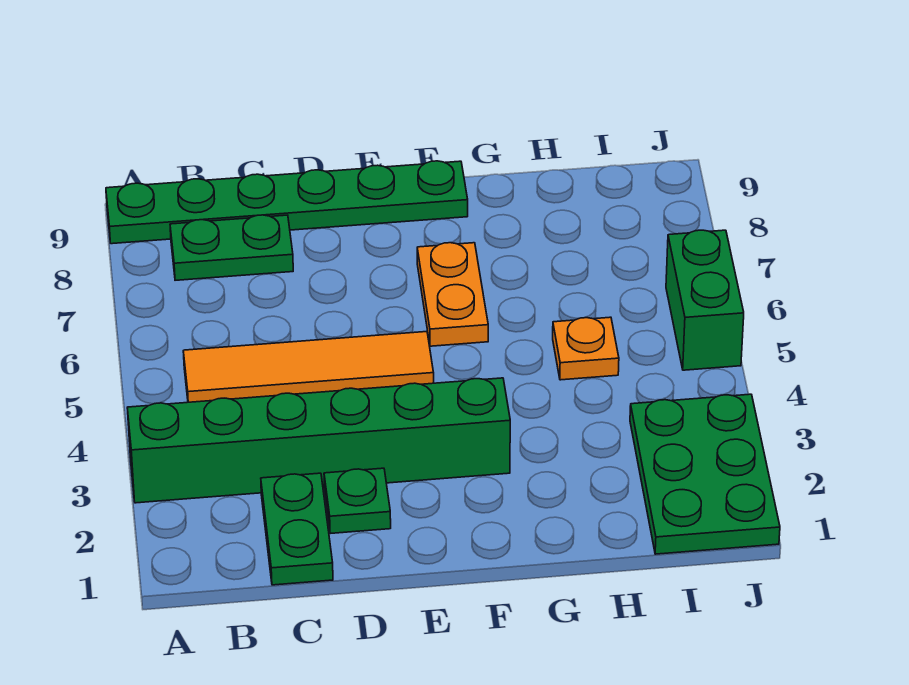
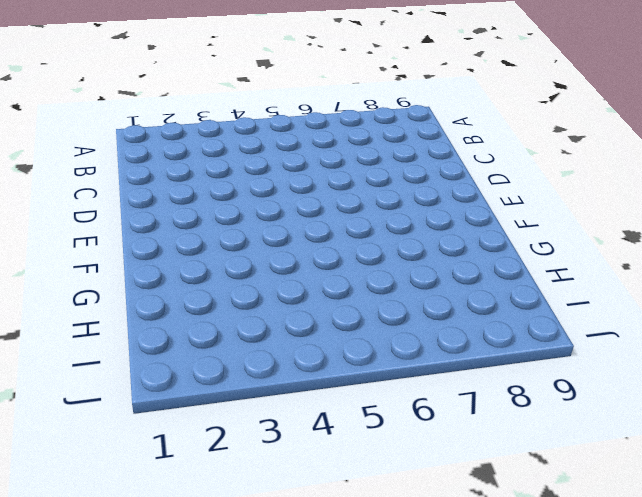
none -> green brick A3:F3 level 1
none -> green plate A9:F9 level 1

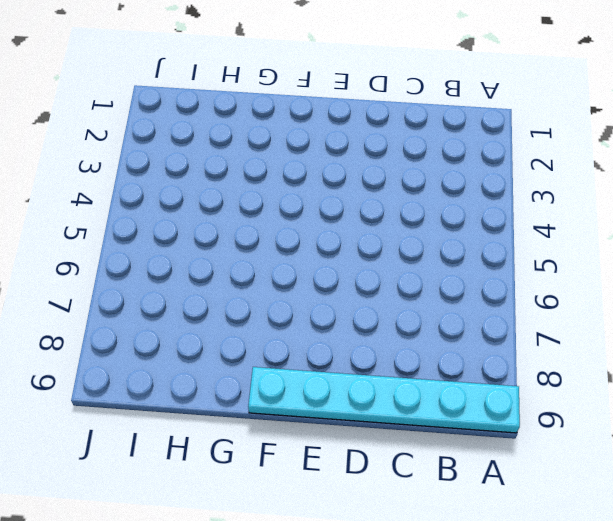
cyan plate A9:F9 level 1 -> green plate A9:F9 level 1
none -> green brick A3:F3 level 1
none -> orange tile B5:E5 level 1

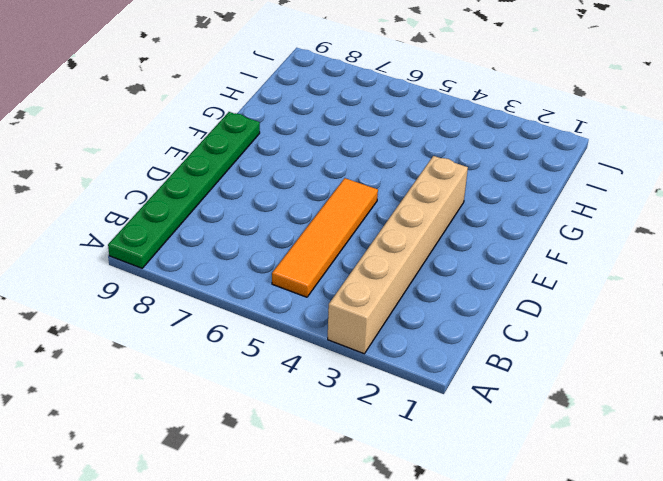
tan brick A3:F3 level 1 -> green brick A3:F3 level 1
none -> green plate B8:C8 level 1
none -> green plate C1:C2 level 1

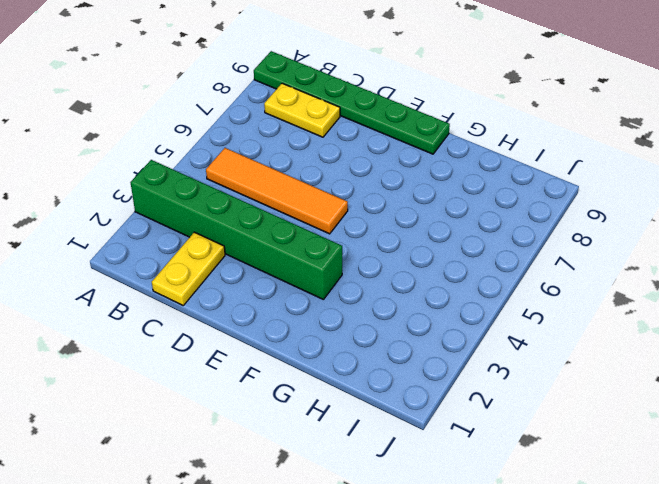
yellow plate B8:C8 level 1 -> green plate B8:C8 level 1
yellow plate C1:C2 level 1 -> green plate C1:C2 level 1
none -> green plate D2 level 1
none -> orange plate F6:F7 level 1

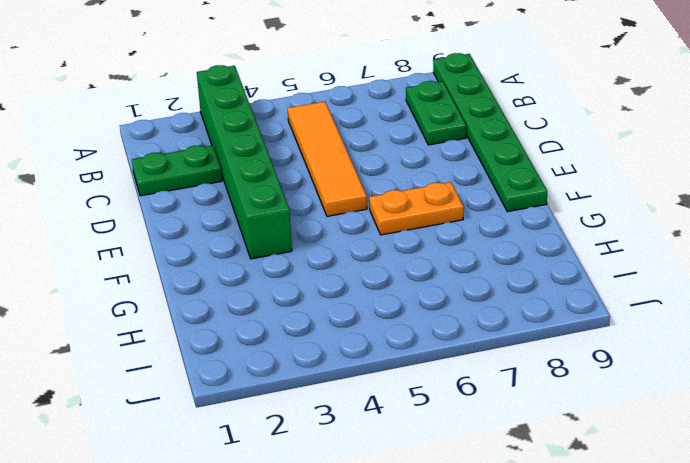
none -> green plate D2 level 1
none -> orange plate H5 level 1

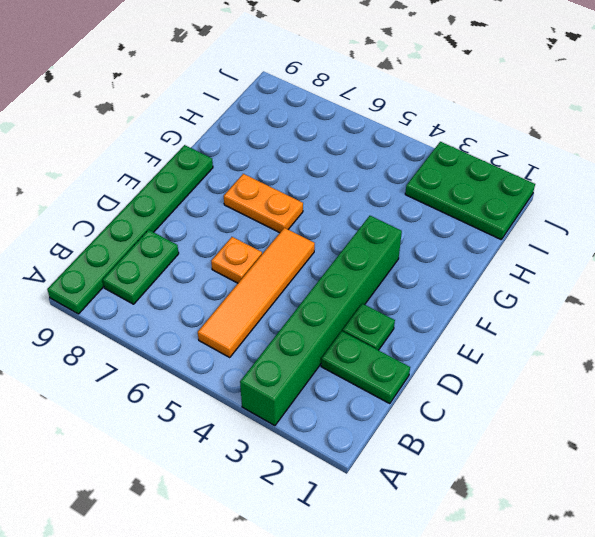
orange plate D6 level 1 -> orange plate H5 level 1
none -> green brick J5:J6 level 1

